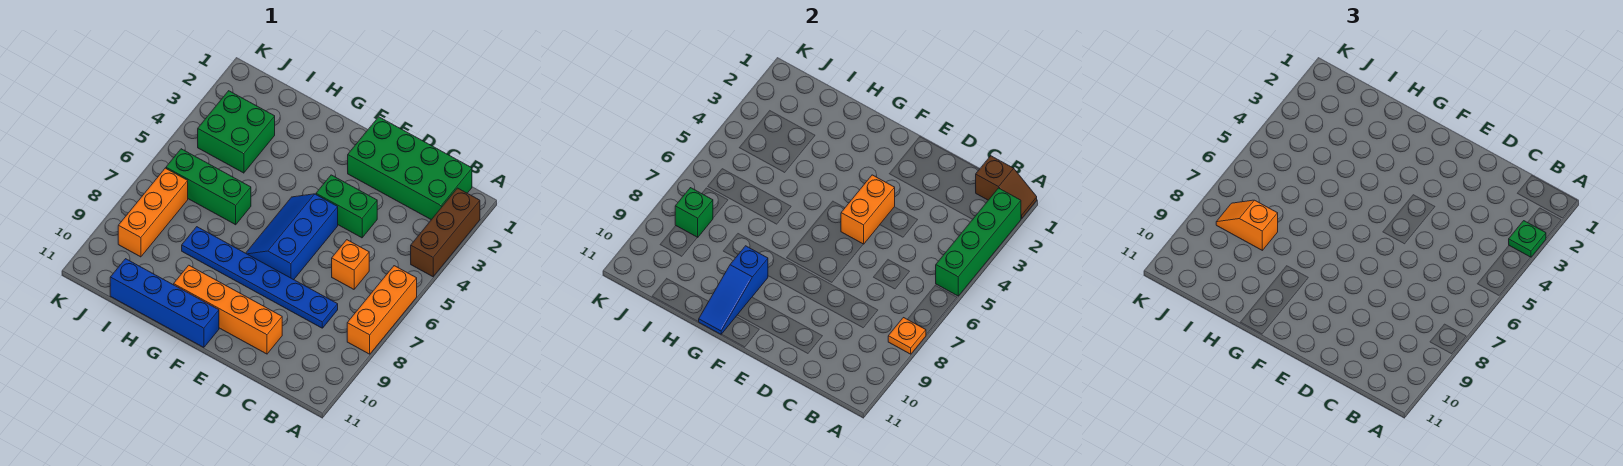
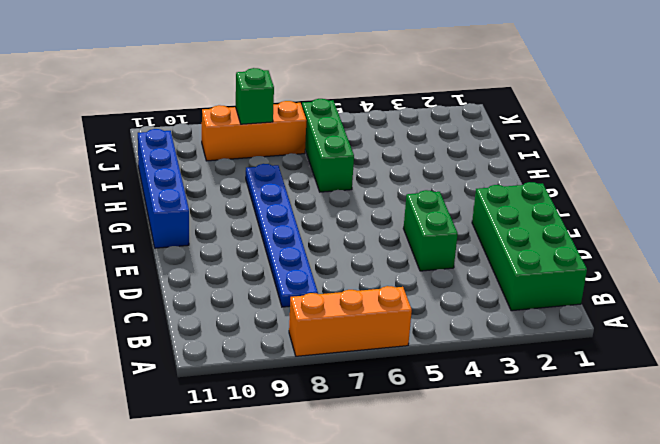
none -> brown brick A2:A4 level 1
none -> orange brick C6 level 1
none -> orange brick D10:G10 level 1

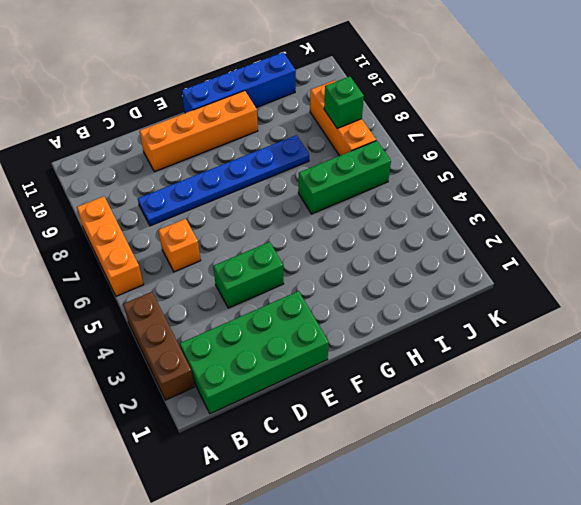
none -> blue slope E5:F7 level 1 top E
none -> green brick I3:J4 level 1
none -> brown slope A1:B1 level 2 top B

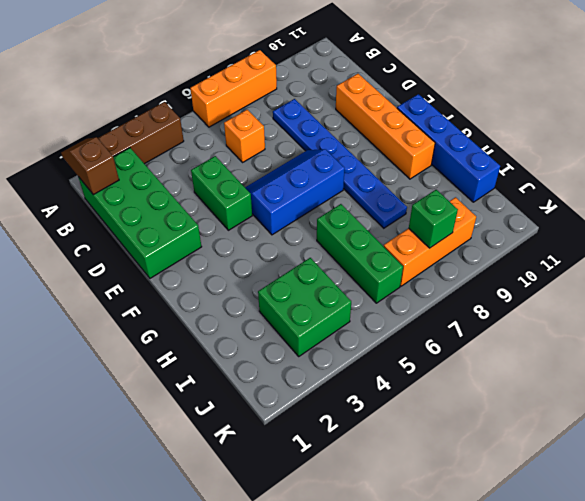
blue slope E5:F7 level 1 top F -> blue slope E5:F7 level 1 top E
none -> green brick A2:A5 level 2
none -> orange plate A8 level 2
none -> orange brick E4:E5 level 2

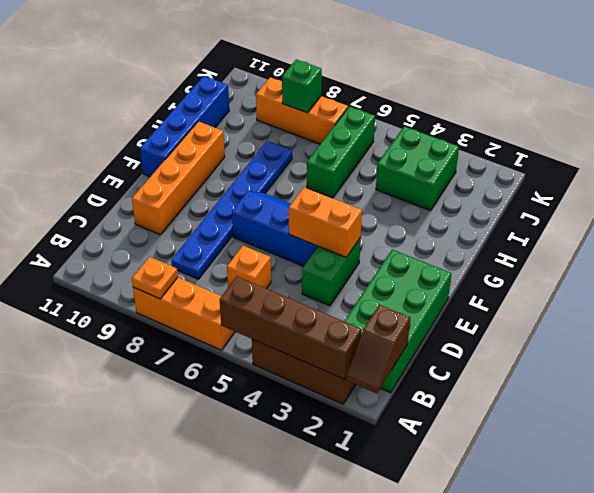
brown brick A2:A5 level 2 -> green brick A2:A5 level 2
none -> blue slope G9:G11 level 2 top 9
none -> green plate A3 level 3
none -> orange slope I8:J8 level 3 top I

